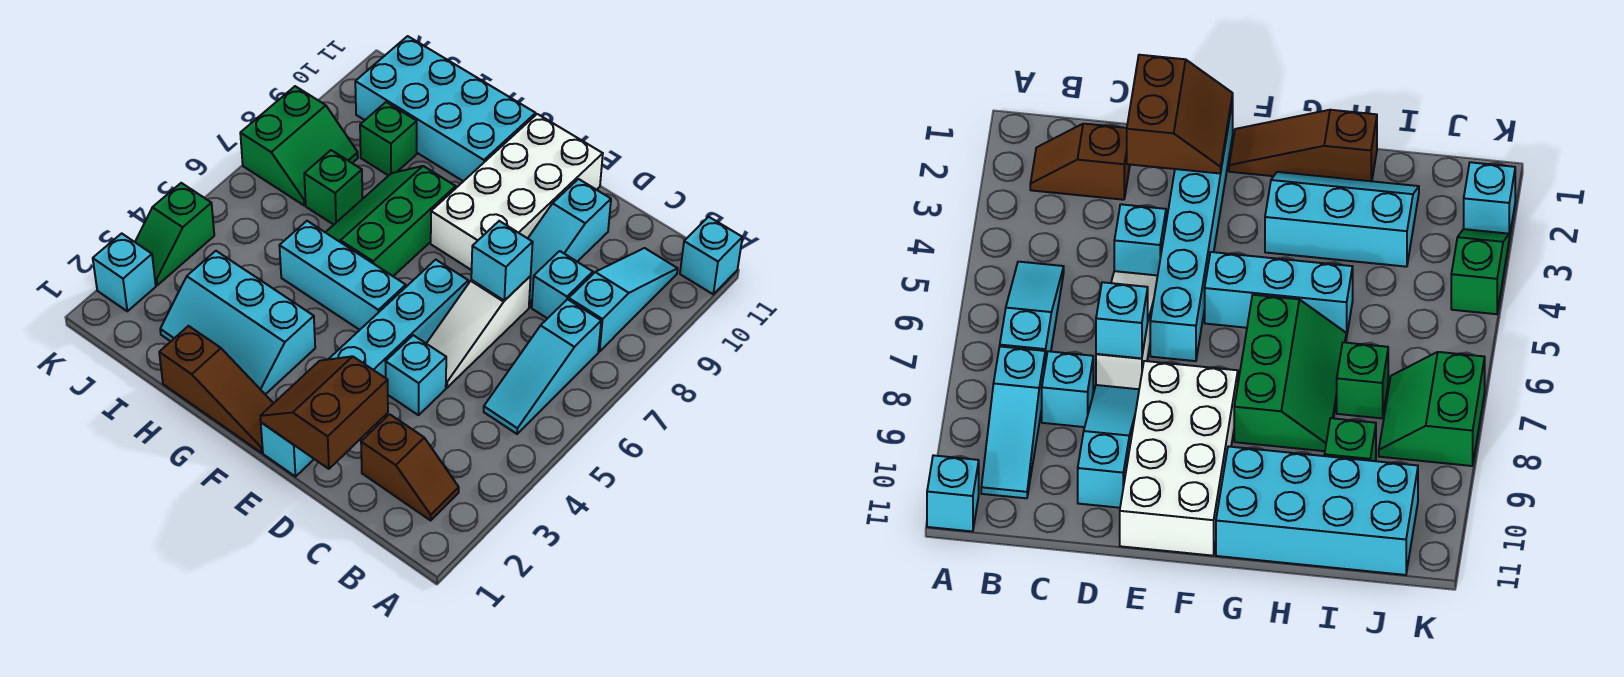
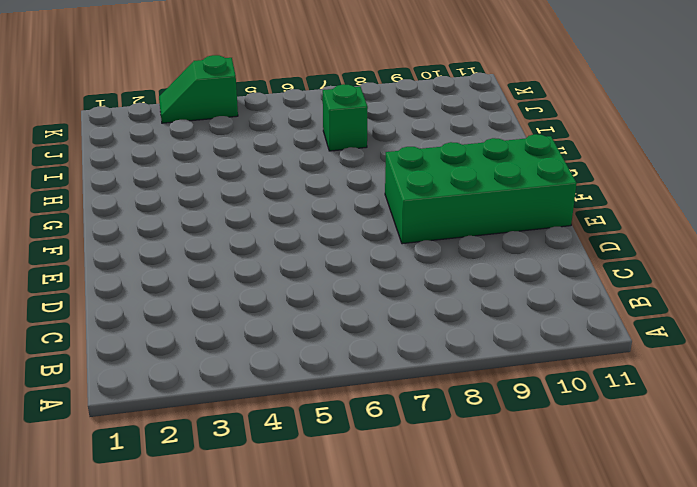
green brick E8:F11 level 1 -> white brick E8:F11 level 1
none -> cyan brick A11 level 1
none -> brown slope B2:C2 level 1 top C
none -> cyan slope B5:B7 level 1 top 7

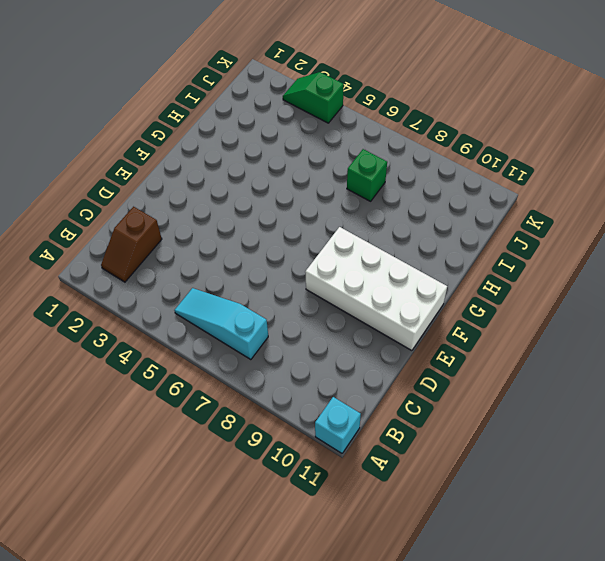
none -> cyan slope B8:B10 level 1 top 8
none -> cyan brick C8 level 1
none -> cyan brick D4 level 1

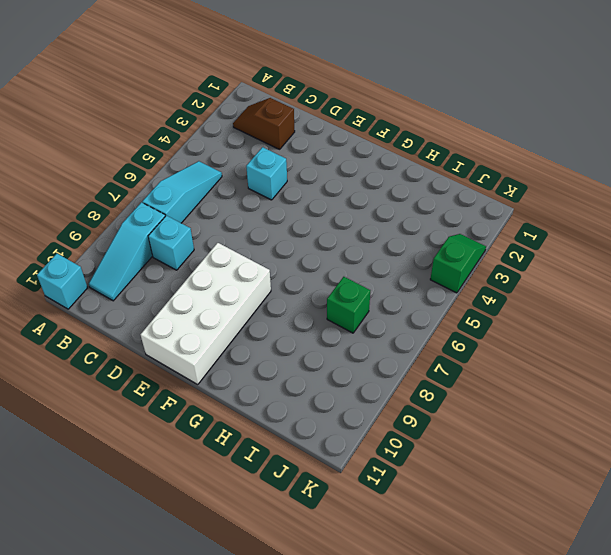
none -> white slope D5:D7 level 1 top 7
none -> cyan slope D8:D10 level 1 top 10
none -> cyan brick E1:E6 level 1

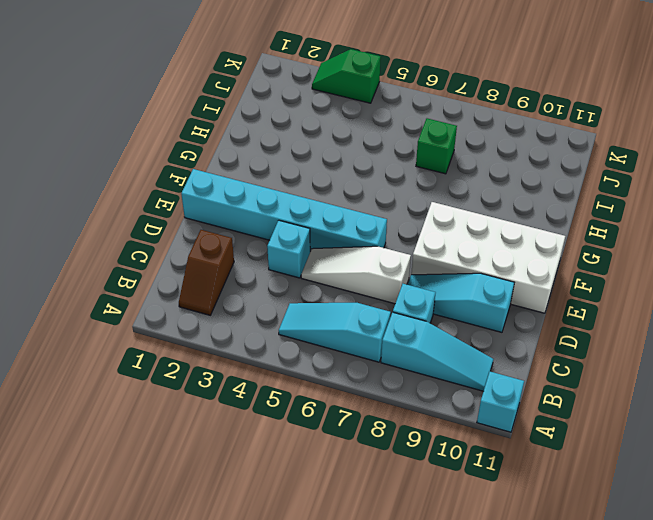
none -> brown slope F1:H1 level 1 top H
none -> cyan brick F5:H5 level 1
none -> cyan slope G2:I3 level 1 top 3

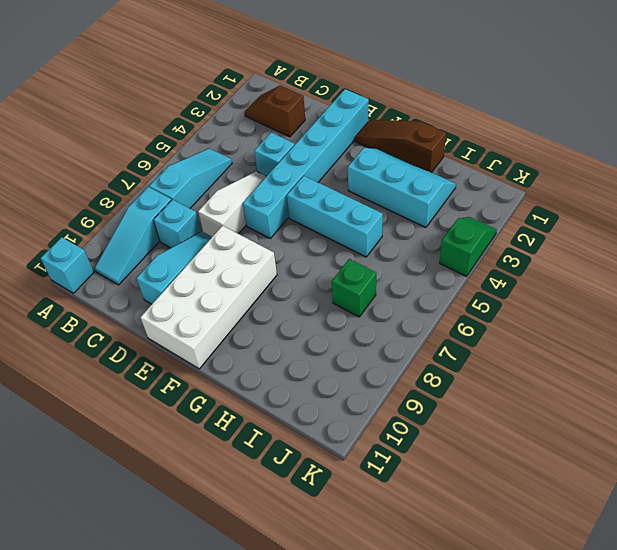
none -> green slope G6:H8 level 1 top G
none -> cyan brick G10:J11 level 1
none -> green brick I9 level 1

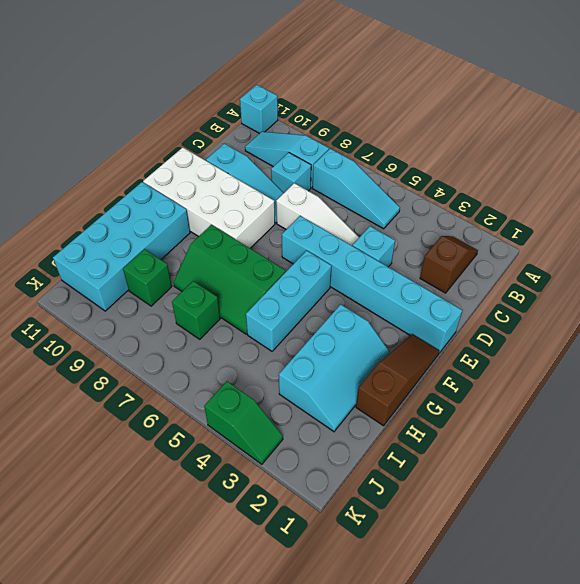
none -> green slope J7:K8 level 1 top K
none -> cyan brick K2 level 1
none -> brown slope D1:E2 level 2 top D

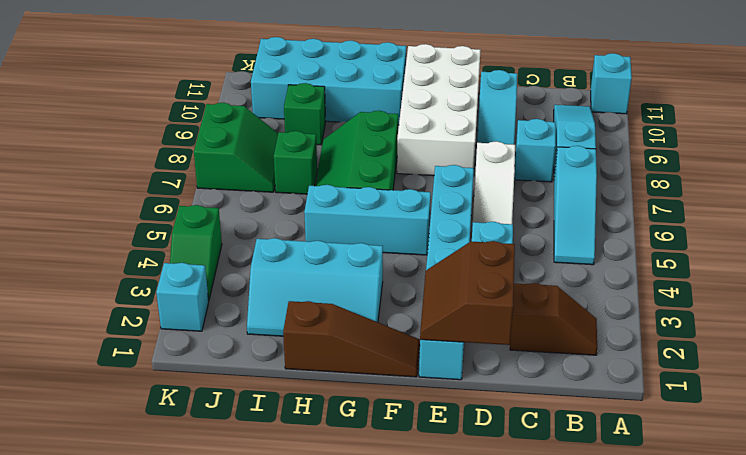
none -> cyan brick D7 level 2

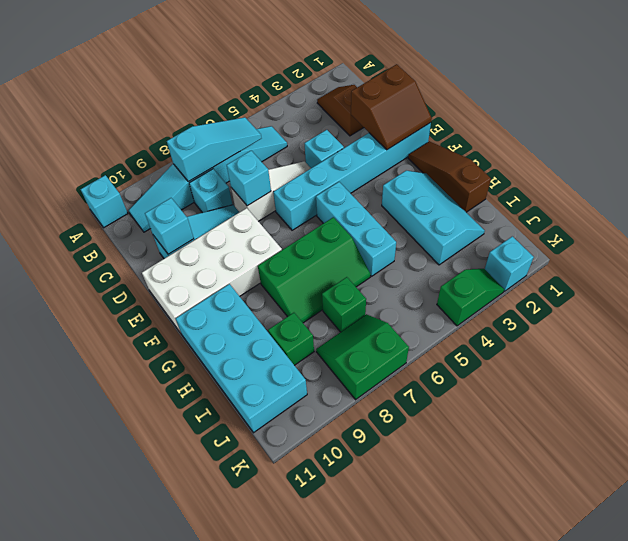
cyan slope B6:B8 level 2 top 8 -> none
cyan brick D10 level 2 -> none

